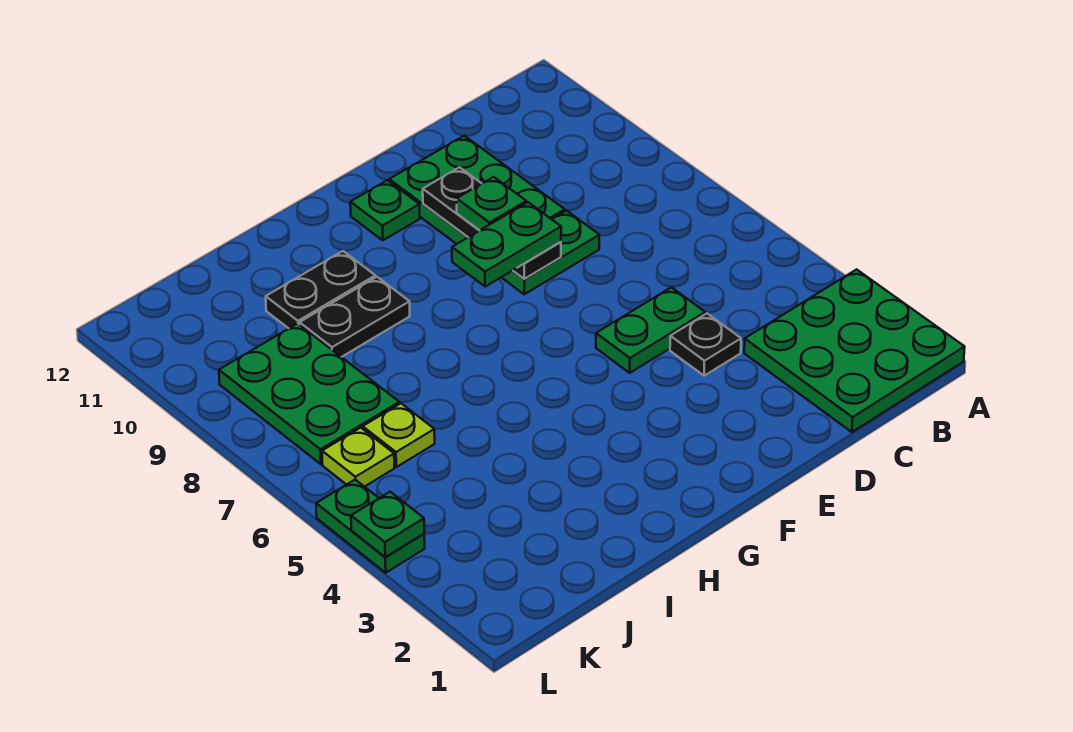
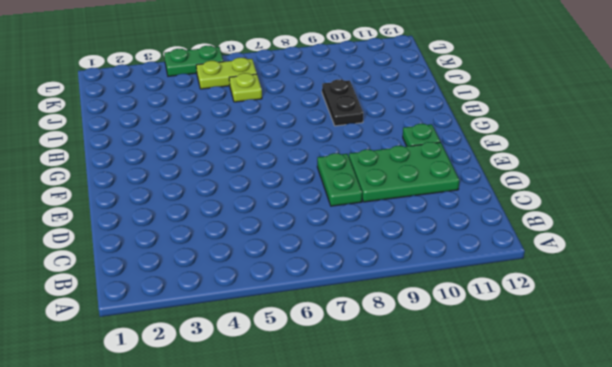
lime plate K5:K6 level 1 -> lime plate K6 level 1
none -> green plate A1:C3 level 1
none -> black plate D4 level 1
none -> green plate D5:E5 level 1

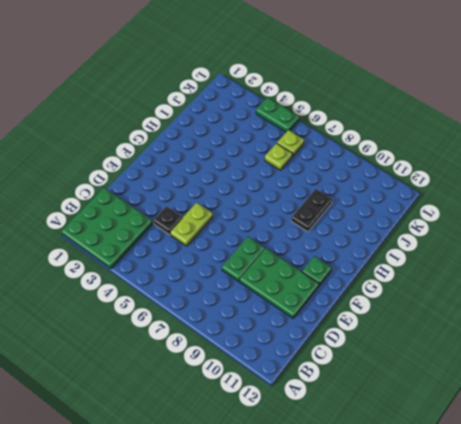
lime plate D5:E5 level 1 -> green plate D5:E5 level 1
none -> black plate H10:I10 level 1
none -> green plate J7:K9 level 1
none -> black plate E8:E10 level 2

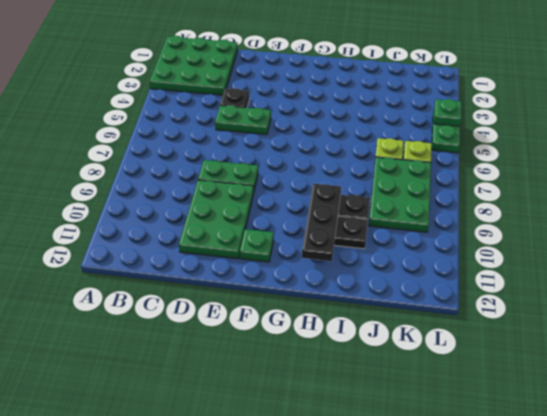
black plate H9:H11 level 2 -> black plate E8:E10 level 2
none -> green plate E8:F8 level 3
none -> green plate E9 level 3

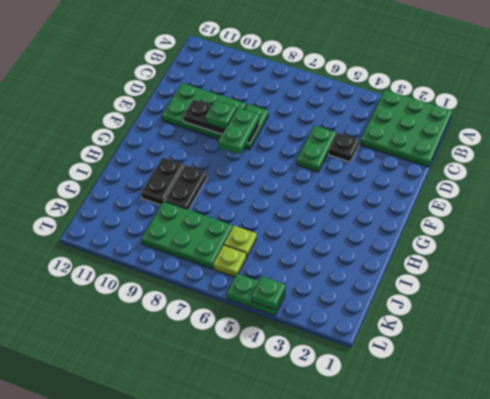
none -> green plate F11 level 1

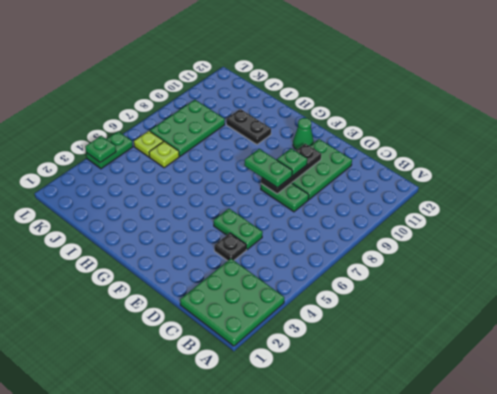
green cone F11 level 1 -> green plate F11 level 1
none -> black plate H9:I9 level 1

